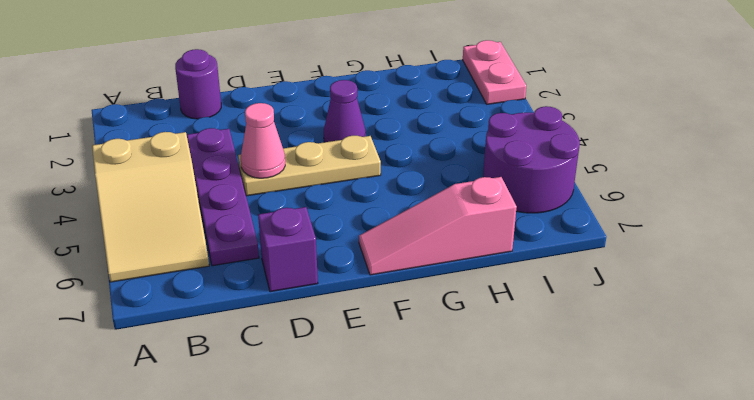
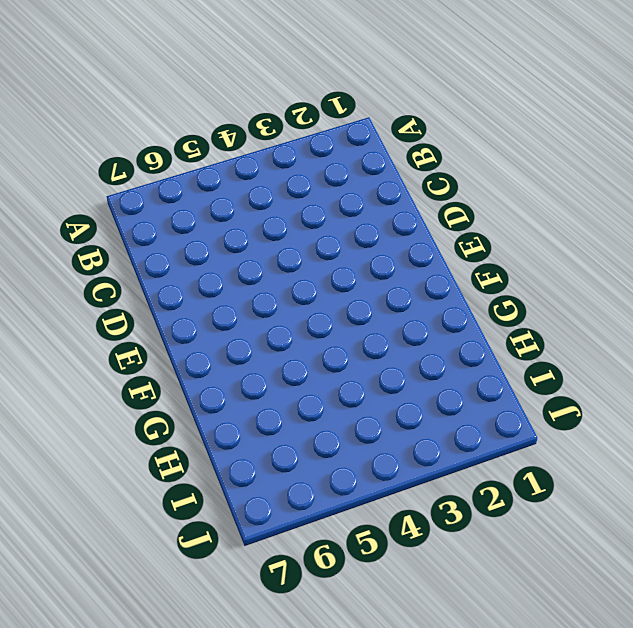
none -> tan slope A4:B6 level 1 top 4
none -> purple round brick C1 level 1

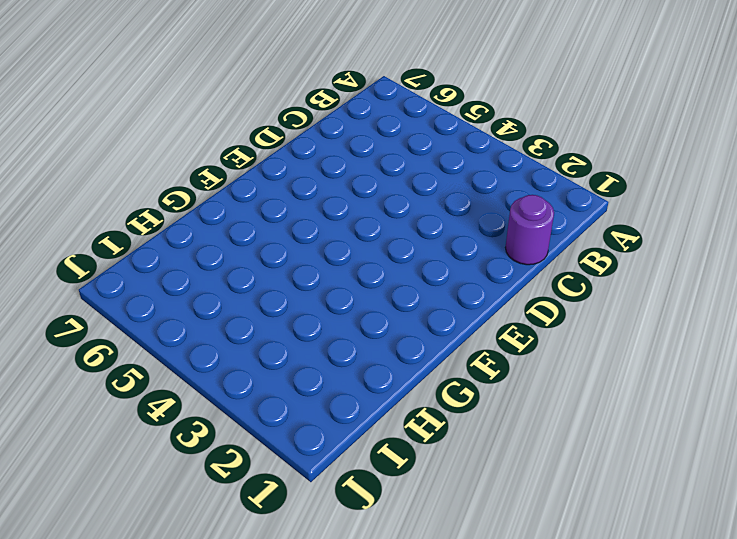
none -> tan slope A4:B6 level 1 top 4
none -> purple plate C3:C6 level 1

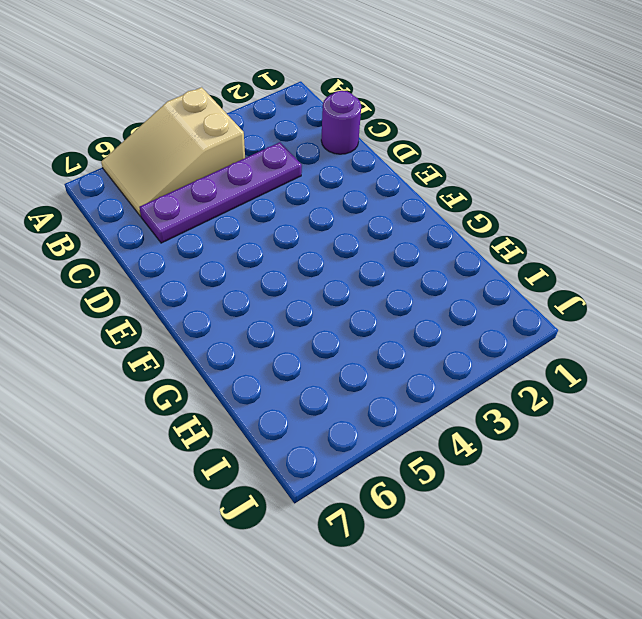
none -> tan plate D4:F4 level 1
none -> purple brick D7 level 1

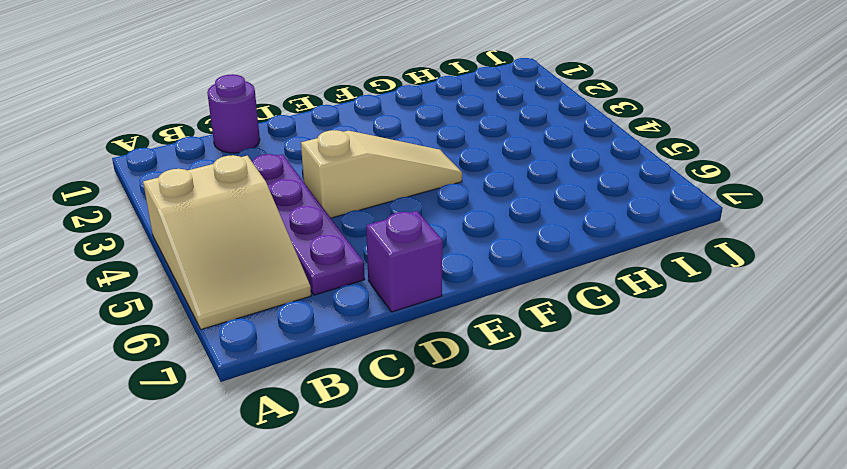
tan slope D4:F4 level 1 top D -> tan plate D4:F4 level 1
none -> purple cone F3 level 1
none -> pink slope F7:H7 level 1 top H

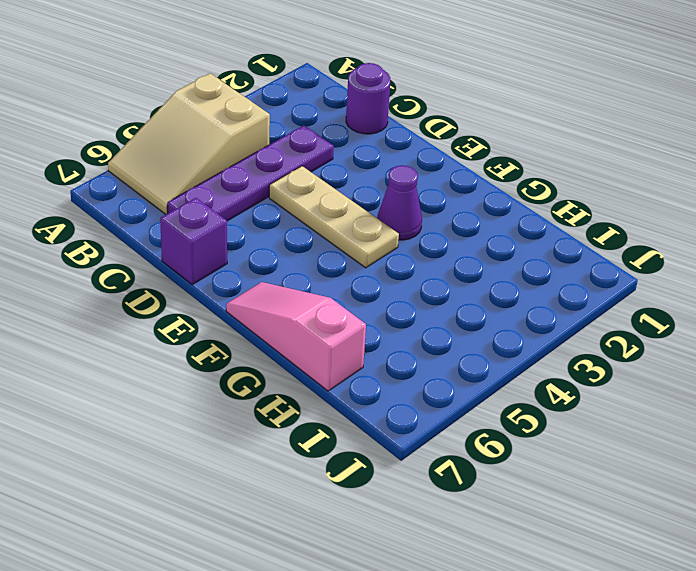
none -> purple round brick I5:J6 level 1
none -> pink plate J1:J2 level 1

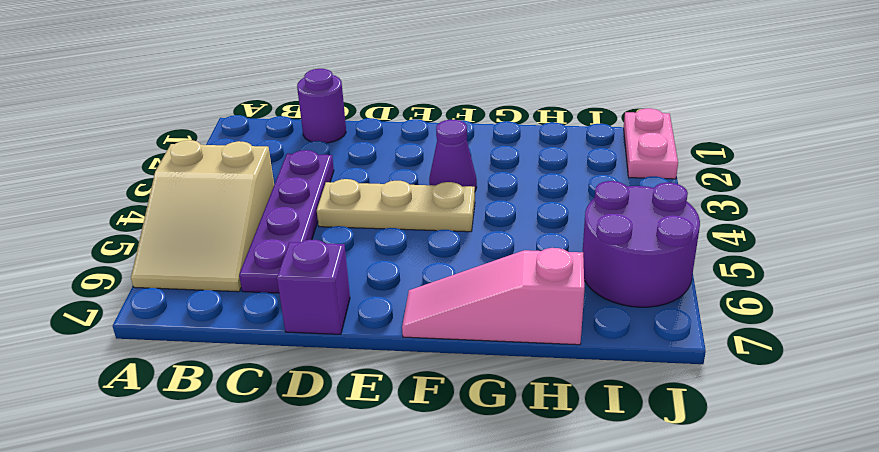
none -> pink cone D4 level 2

